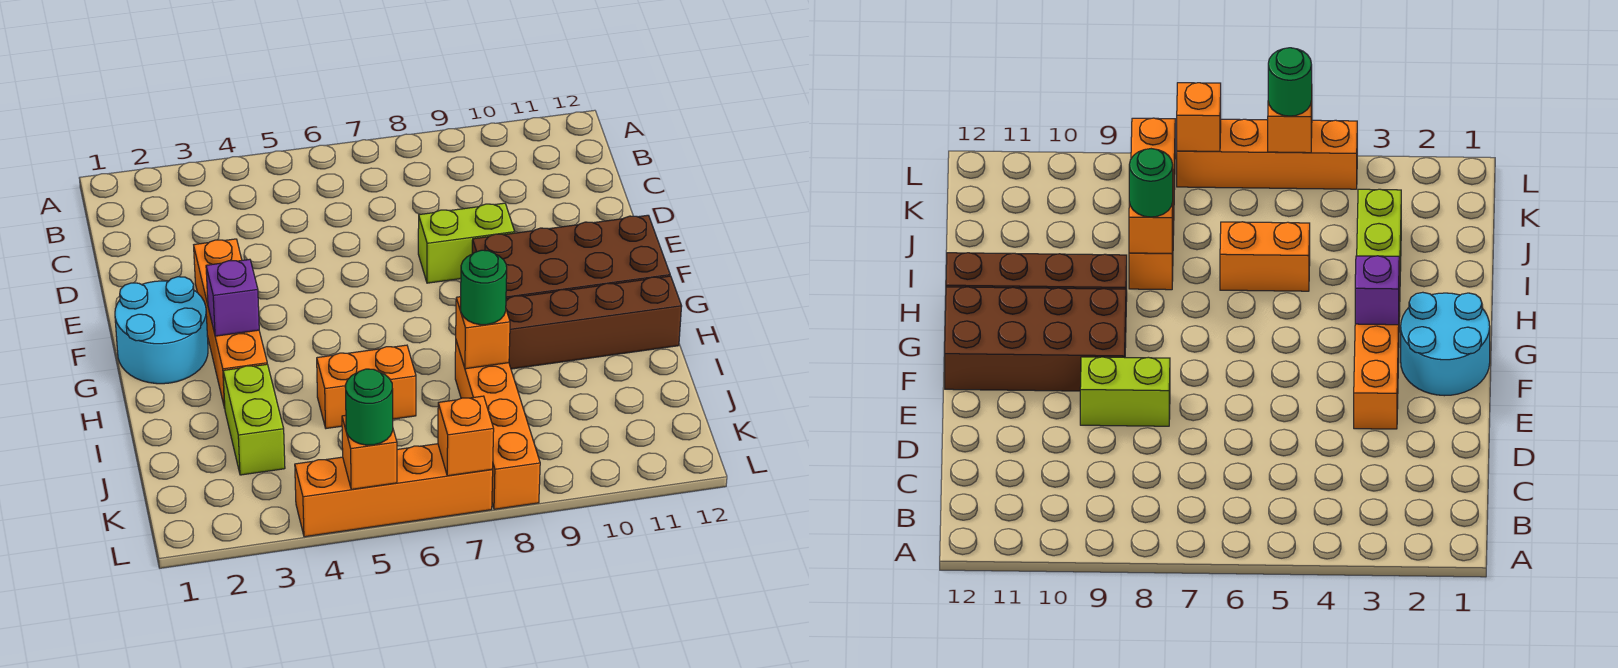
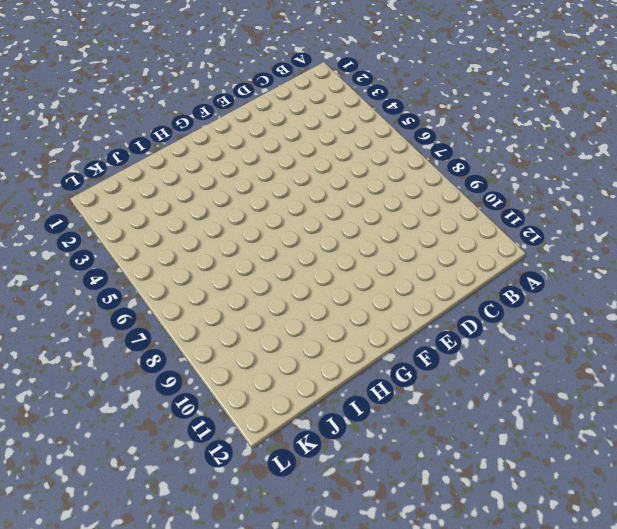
none -> orange brick E3:H3 level 1
none -> lime brick E8:E9 level 1
none -> cyan round brick F1:G2 level 1

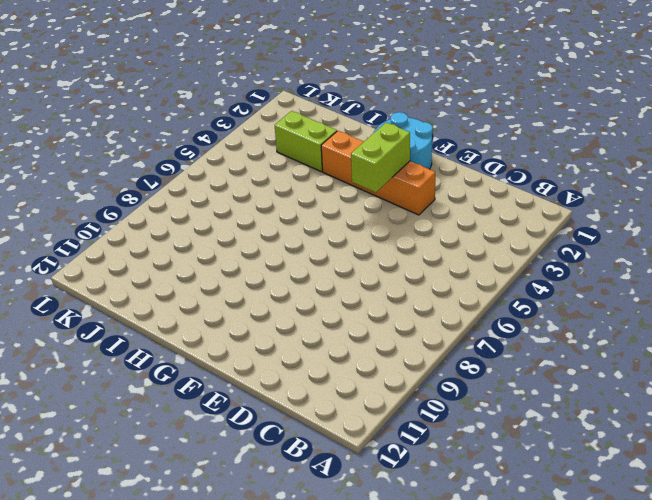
lime brick F3:F4 level 2 -> lime brick E8:E9 level 1
none -> brown brick F9:G12 level 1
none -> brown brick H9:H12 level 1
none -> orange brick I5:I6 level 1

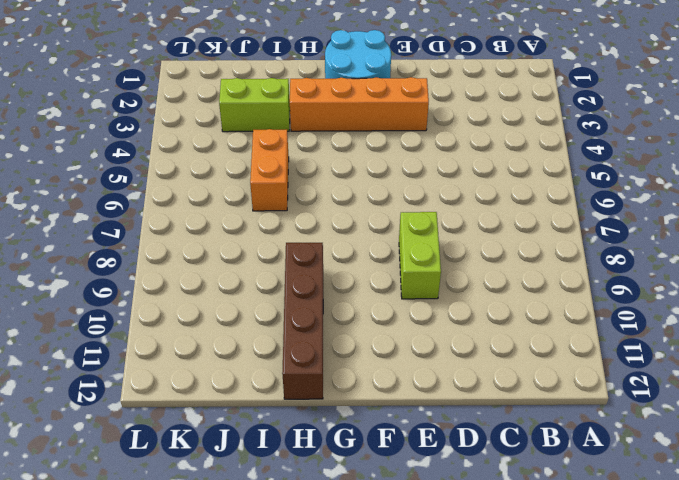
none -> brown brick F9:G12 level 1
none -> orange brick I8:L8 level 1
none -> orange brick L4:L7 level 1

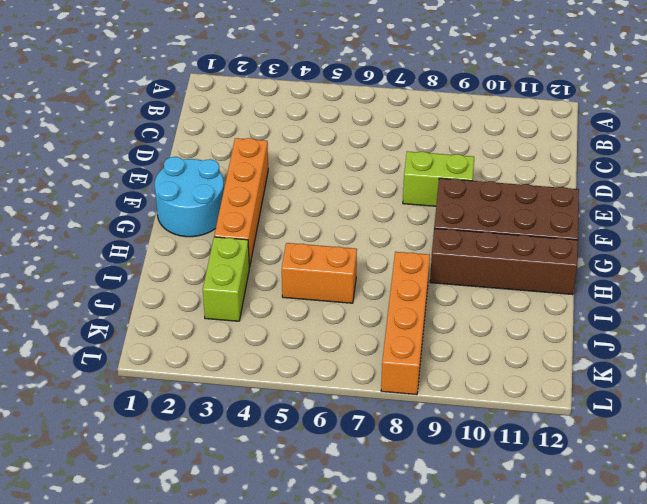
none -> orange brick L4:L7 level 1
none -> purple brick G3 level 2
none -> orange brick I8 level 2

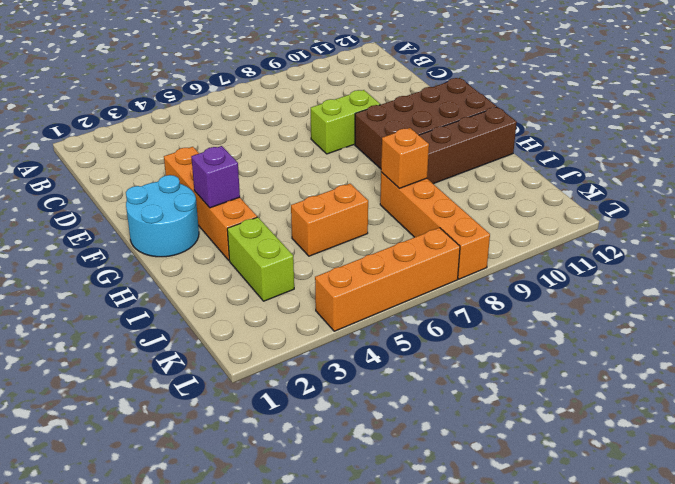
none -> orange brick L5 level 2
none -> orange brick L7 level 2
none -> green round brick I8 level 3

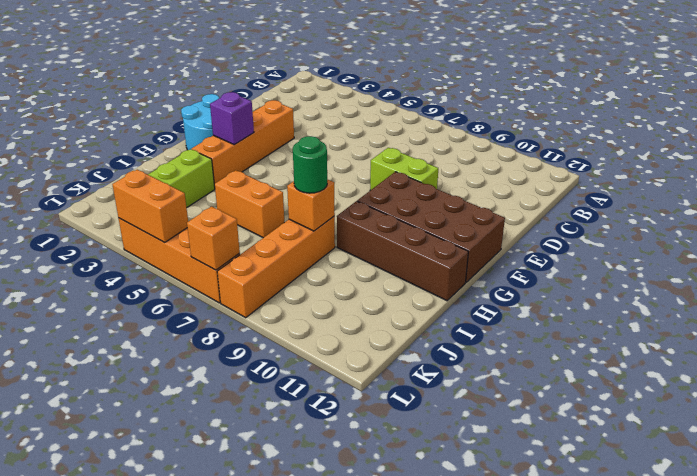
orange brick L4:L5 level 2 -> orange brick L5 level 2
none -> green round brick L5 level 3

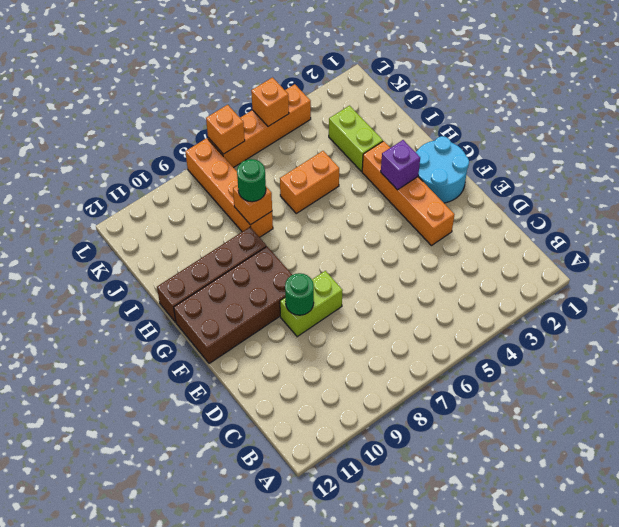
green round brick E9 level 2 -> green round brick L5 level 3

